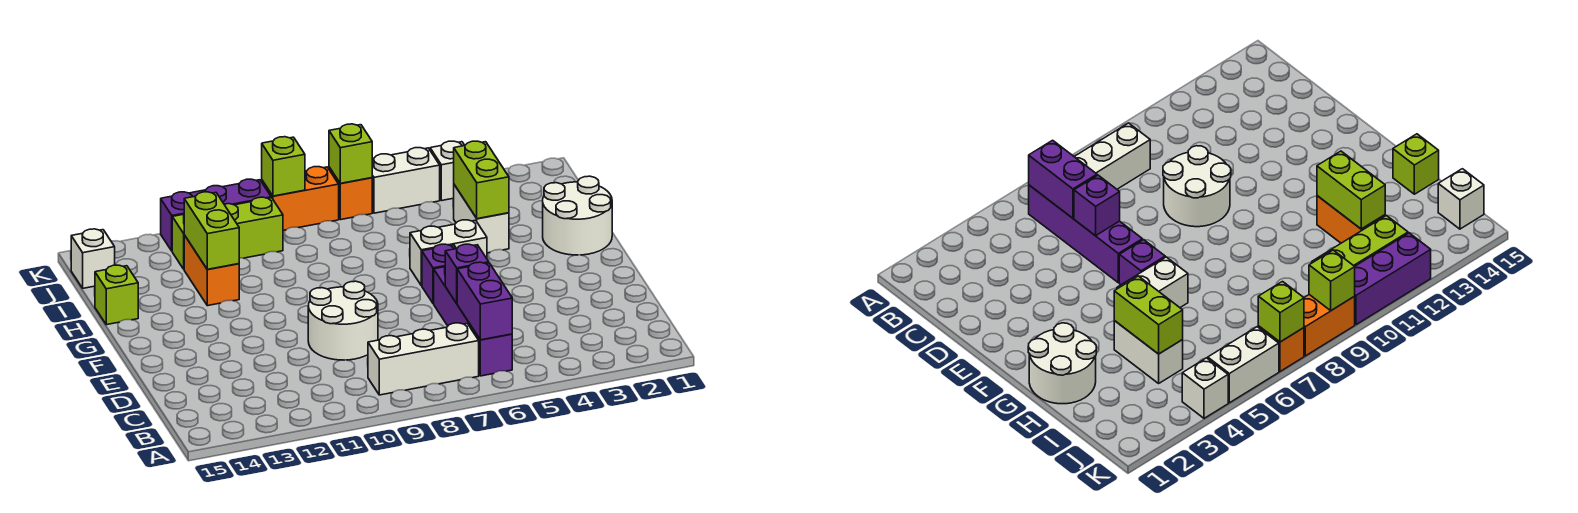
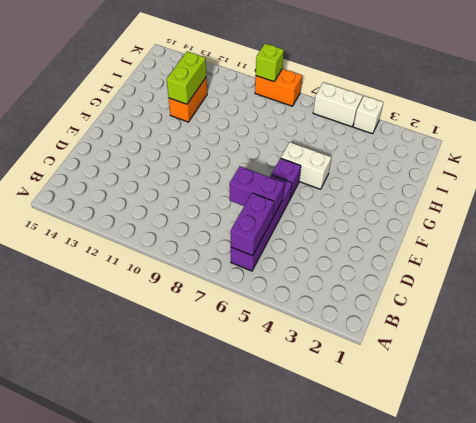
purple brick D6:D7 level 2 -> purple brick D6 level 2
none -> white brick B7:B9 level 1
none -> white round brick D9:E10 level 1
none -> white round brick G1:H2 level 1

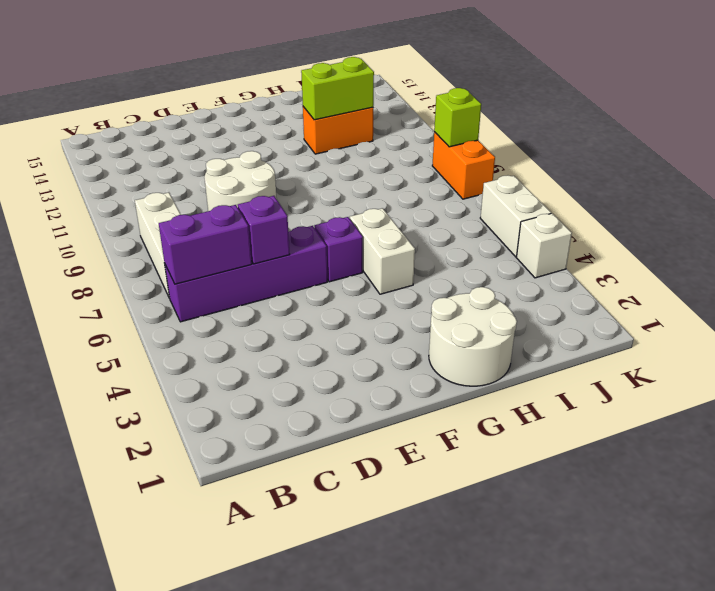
none -> white brick H4:I4 level 1
none -> lime brick H15 level 1
none -> lime brick J10:J12 level 1

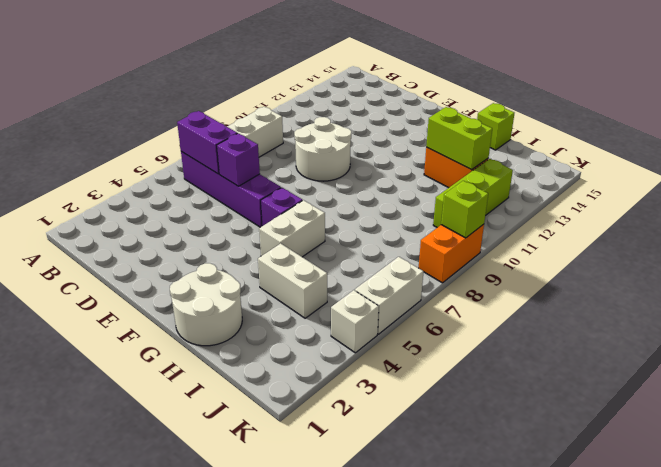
none -> white brick J15 level 1
none -> orange brick K7 level 1
none -> purple brick K10:K12 level 1

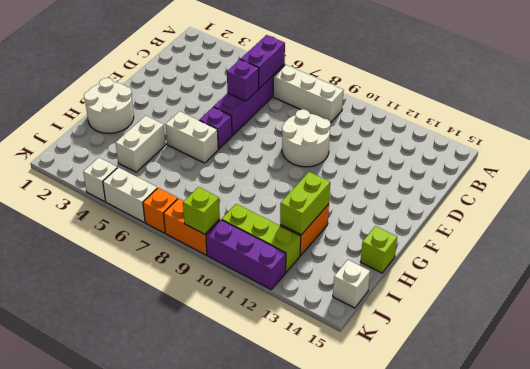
none -> lime brick H4:I4 level 2
none -> lime brick K7 level 2

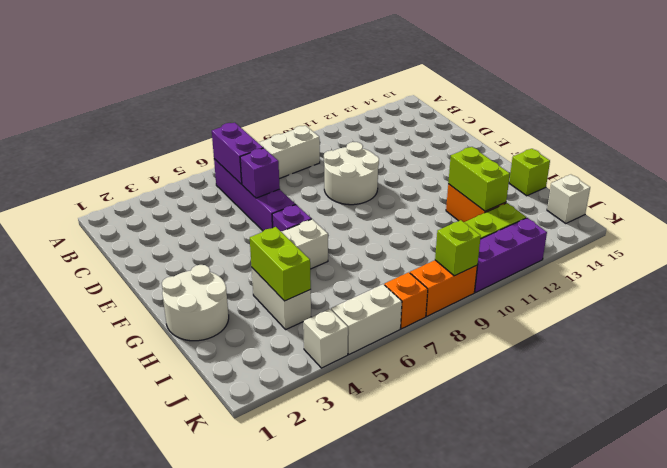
none -> lime brick K7 level 2

